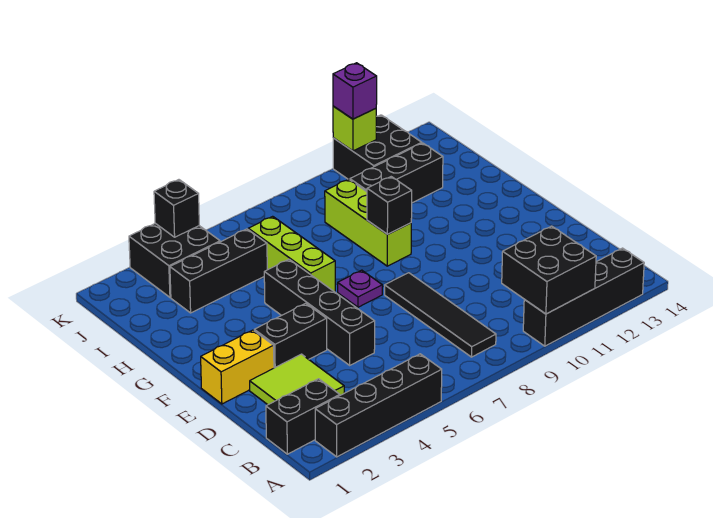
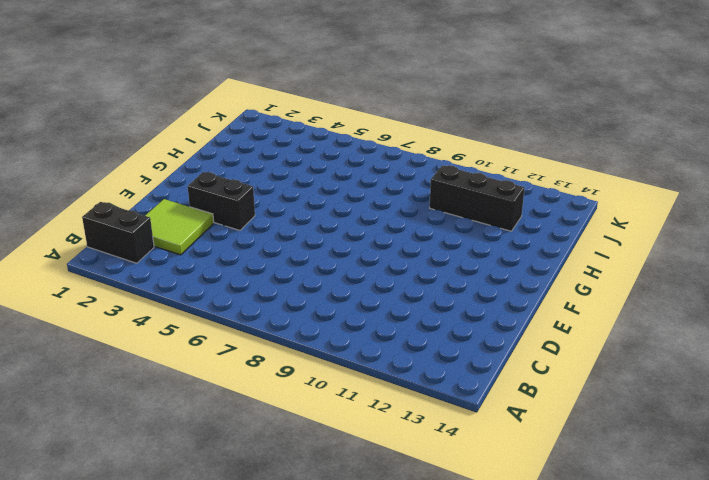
none -> black brick A2:A5 level 1
none -> black brick A10:A13 level 1
none -> black tile B8:E8 level 1

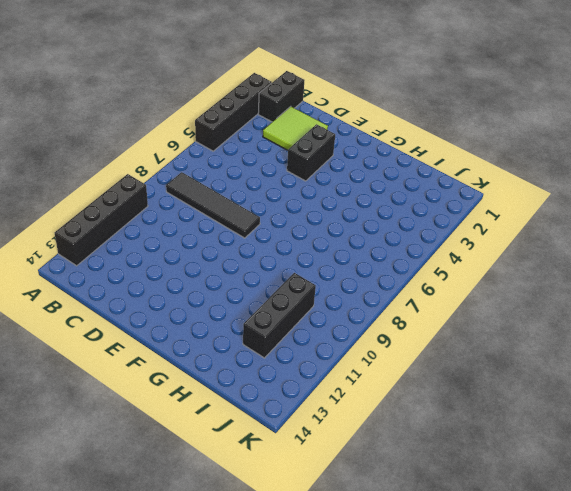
none -> black brick D5:G5 level 1
none -> yellow brick E1:E2 level 1
none -> purple plate F7 level 1

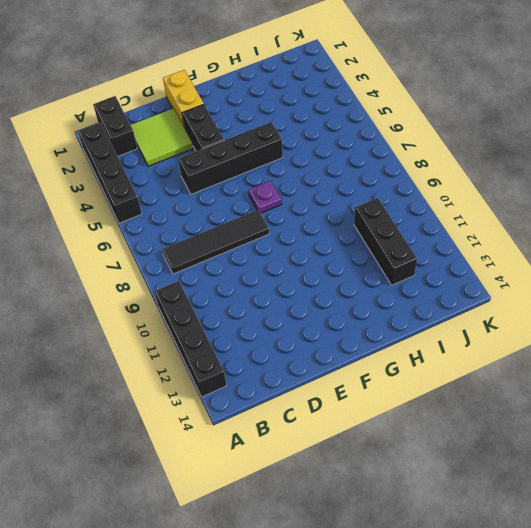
none -> lime brick G6:I6 level 1
none -> lime brick G9:I9 level 1
none -> black brick I3:I5 level 1

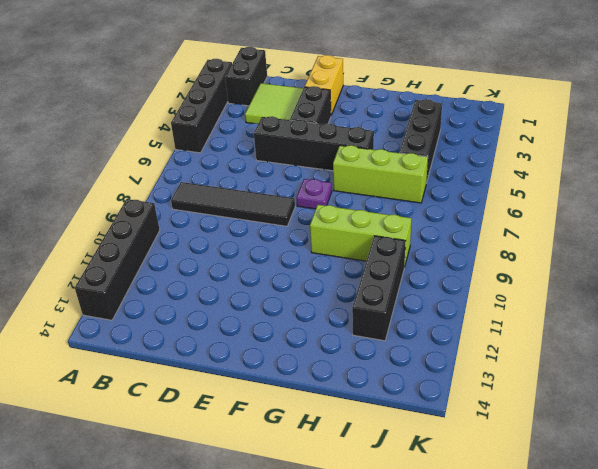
none -> black brick J3:K4 level 1
none -> black brick J11:K12 level 1
none -> black brick A10:B11 level 2

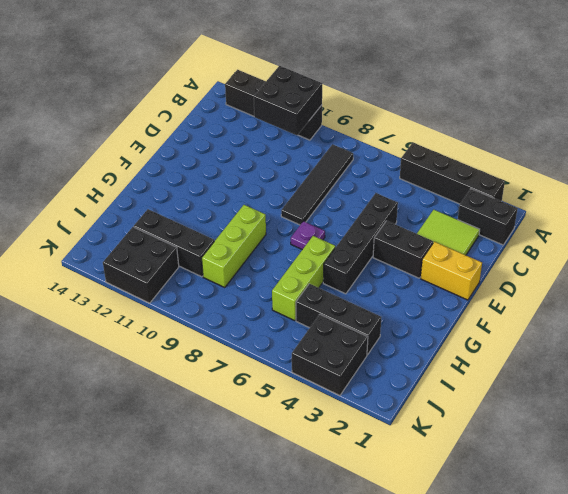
none -> black brick G9 level 2
none -> black brick K4 level 2
none -> lime brick K11 level 2

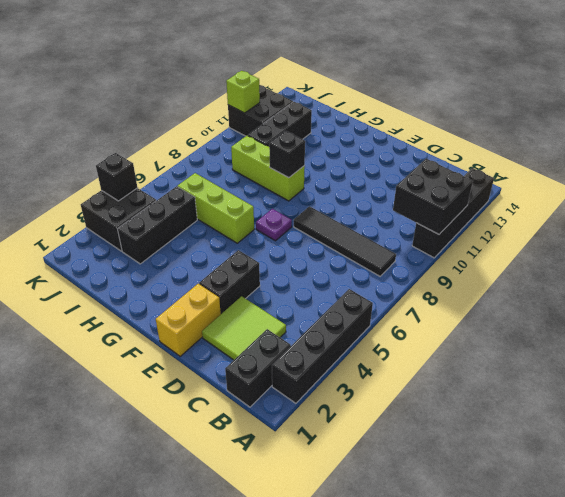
none -> black brick D5:G5 level 1
none -> purple brick K11 level 3

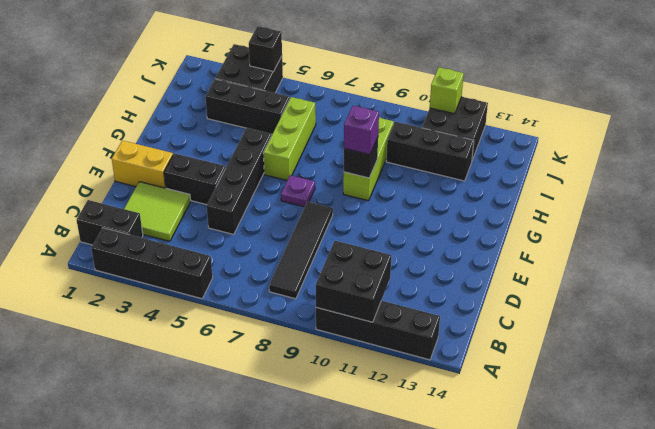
purple brick G9 level 3 -> purple brick K11 level 3

